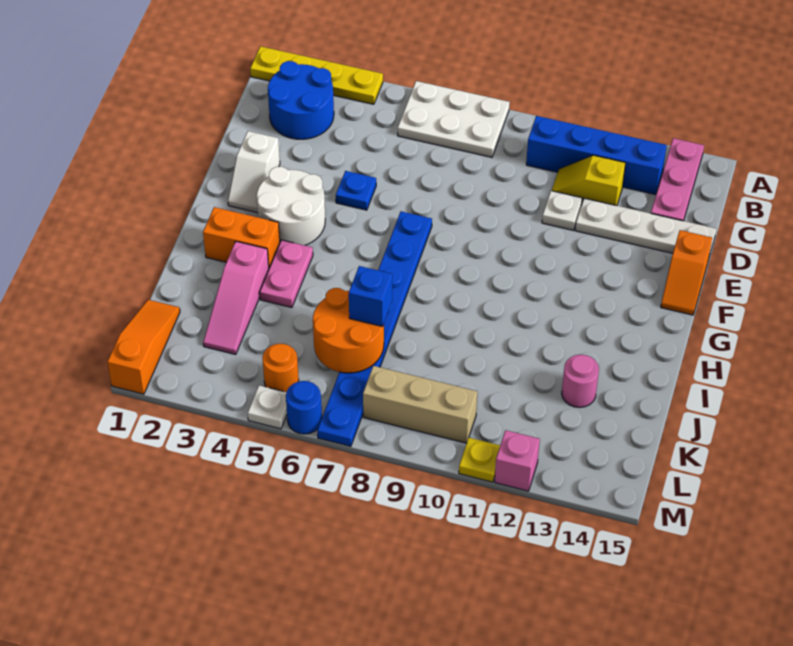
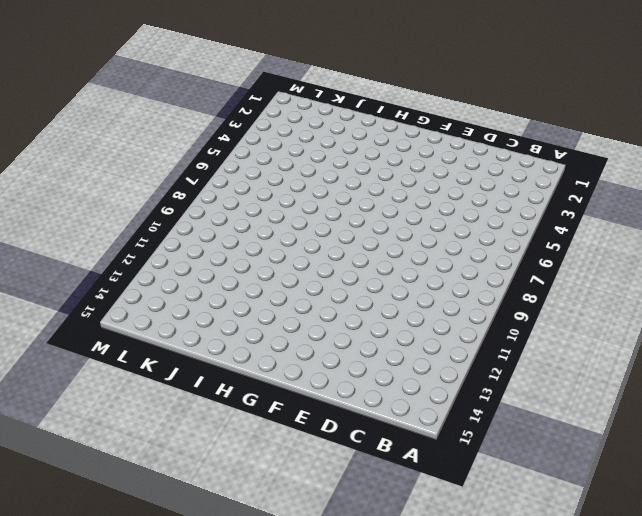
none -> yellow plate A1:A4 level 1
none -> white plate A6:B8 level 1
none -> pink plate A14:C14 level 1

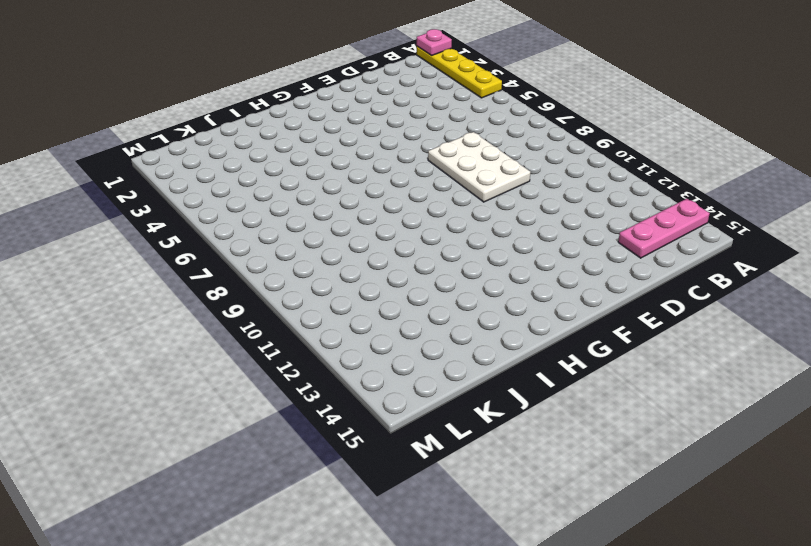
pink plate A1 level 2 -> none
white plate D7:E9 level 1 -> white plate A6:B8 level 1
none -> blue round brick B2:C3 level 1
none -> blue brick B10:B13 level 1
none -> yellow slope C11:C12 level 1 top 12

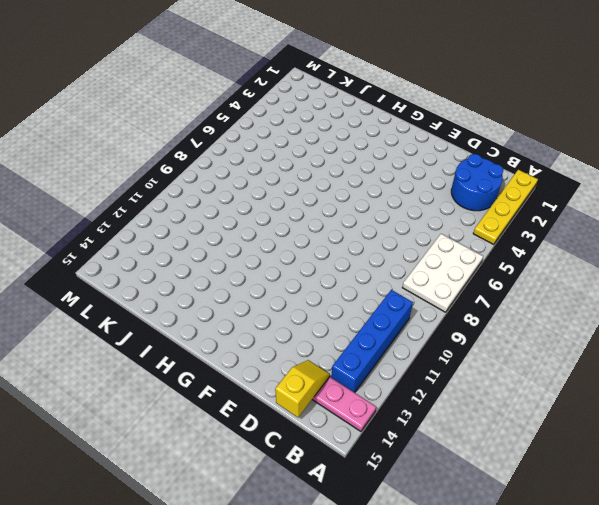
yellow slope C14:C15 level 2 top 15 -> yellow slope C11:C12 level 1 top 12
none -> white plate D11 level 1
none -> white plate D12:D15 level 1
none -> white slope E2:F2 level 1 top E

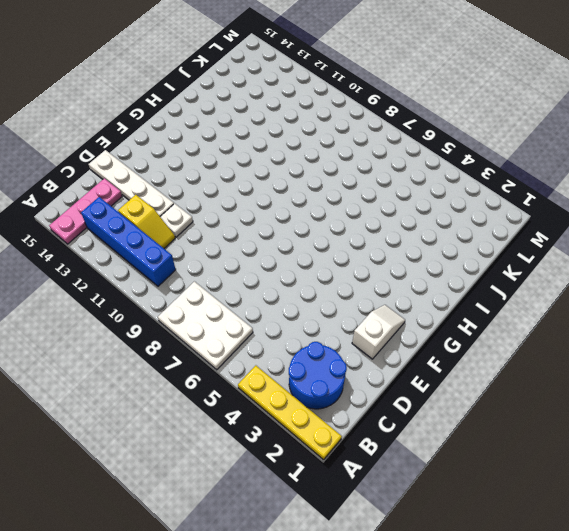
none -> blue plate E5 level 1
none -> orange slope E15:F15 level 1 top E
none -> white round brick F3:G4 level 1

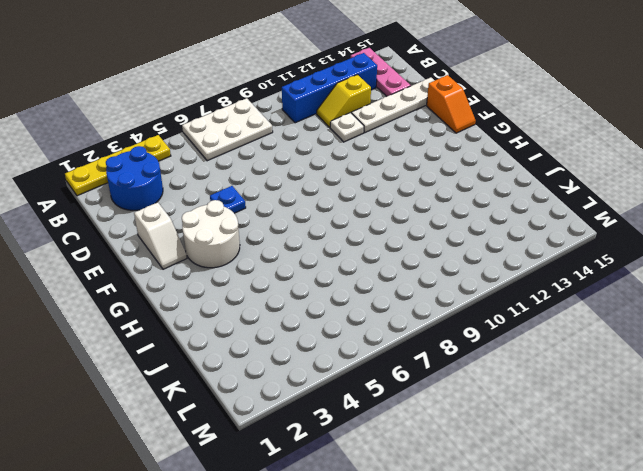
none -> blue plate F7:M7 level 1
none -> orange brick H2:H3 level 1
none -> pink plate H4:I4 level 1

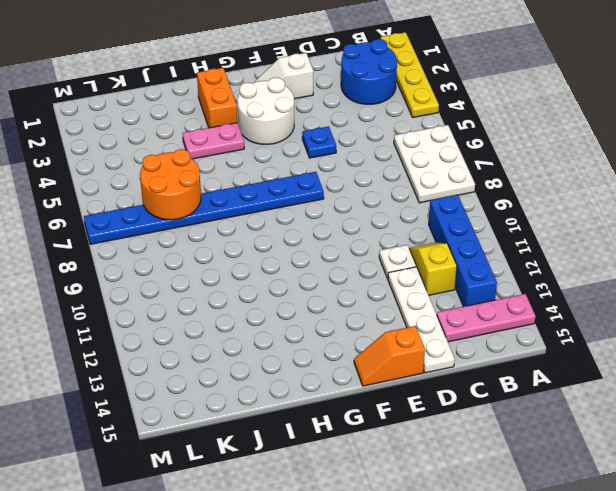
none -> pink slope I3:K3 level 1 top I
none -> pink round brick J13 level 1
none -> orange slope K1:M1 level 1 top M

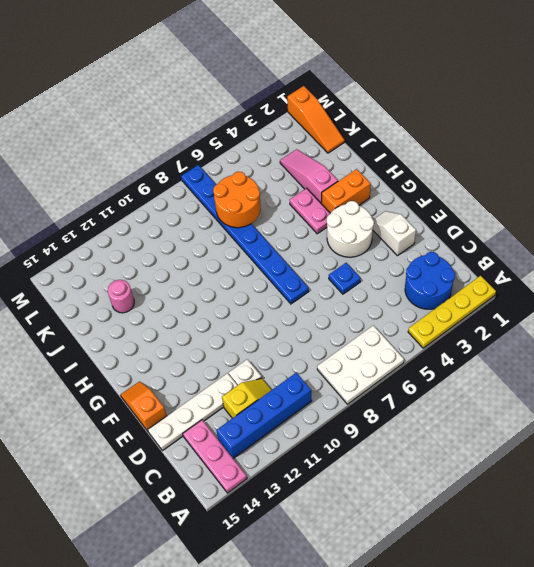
none -> orange round brick L5 level 1
none -> tan brick L8:L10 level 1
none -> white plate M5 level 1

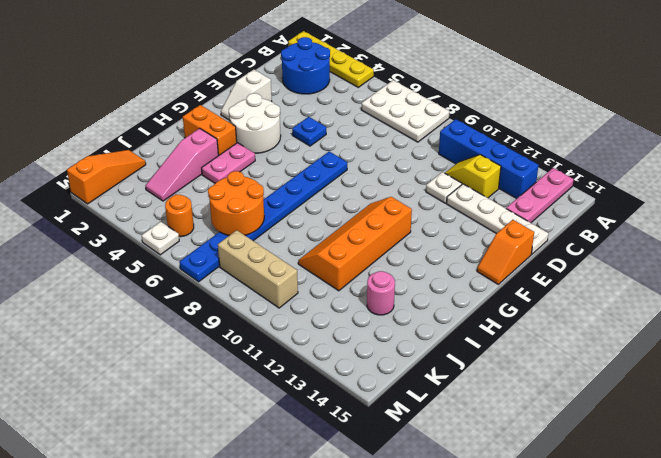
orange slope G10:J11 level 1 top 11 -> none
none -> blue round brick M6 level 1
none -> yellow plate M11 level 1
none -> pink brick M12 level 1

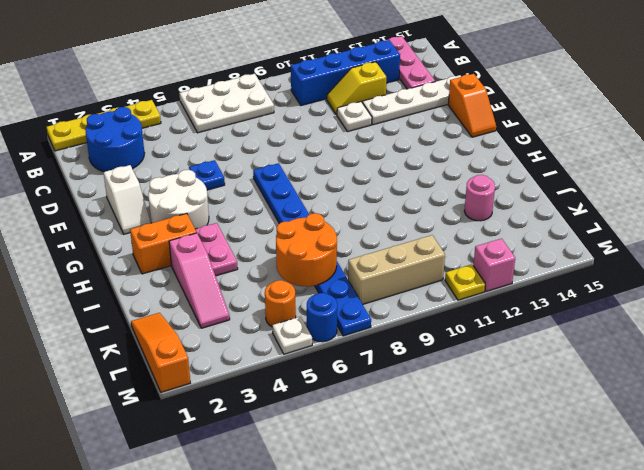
none -> blue brick J7 level 3

